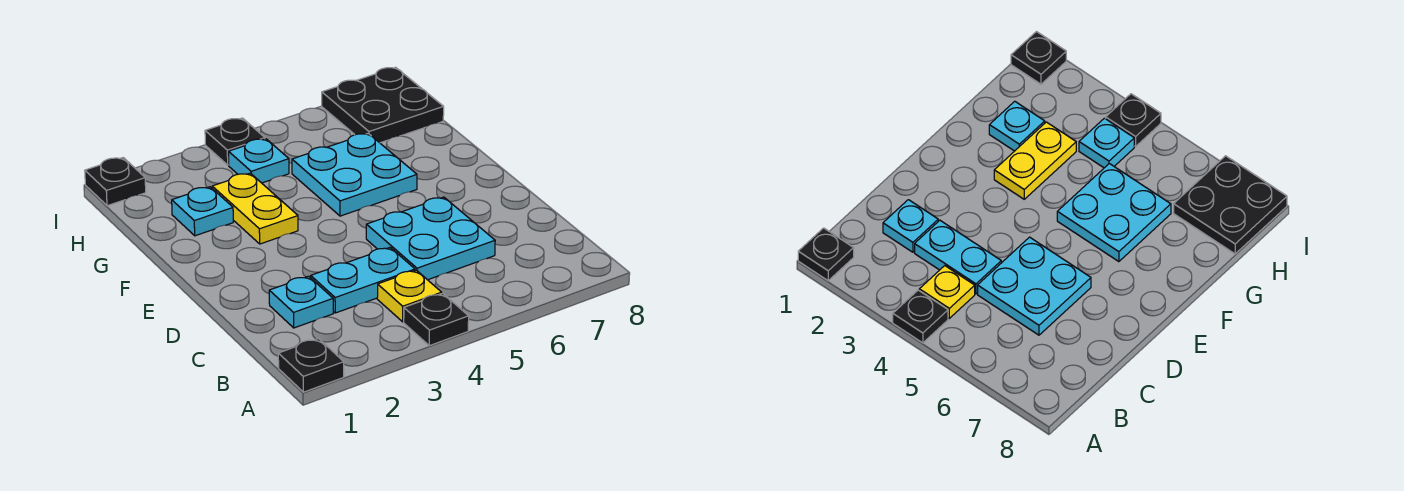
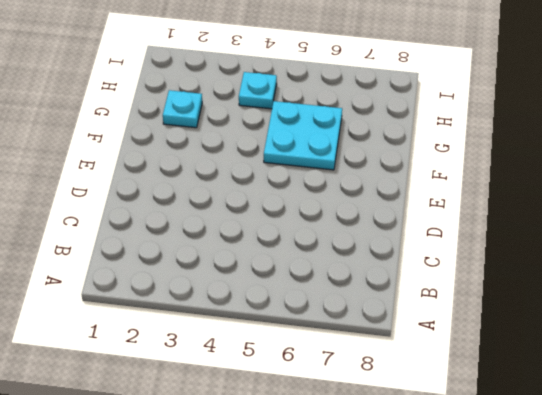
none -> black plate A1 level 1
none -> black plate A4 level 1
none -> yellow plate B4 level 1

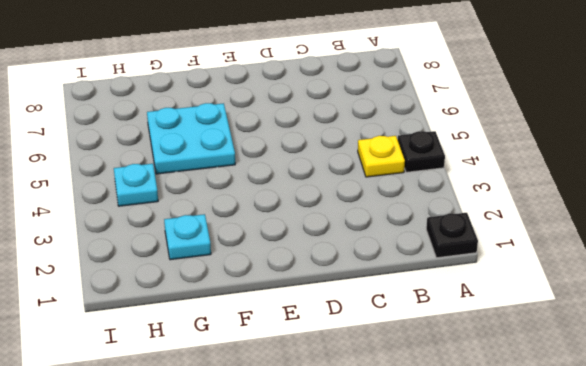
none -> cyan plate C2 level 1
none -> cyan plate C3:C4 level 1
none -> cyan plate C5:D6 level 1

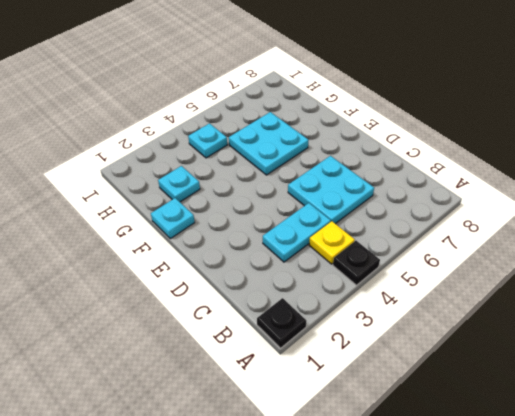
cyan plate F1 level 1 -> cyan plate C2 level 1
none -> yellow plate F3:G3 level 1
none -> black plate H7:I8 level 1
none -> black plate I1 level 1

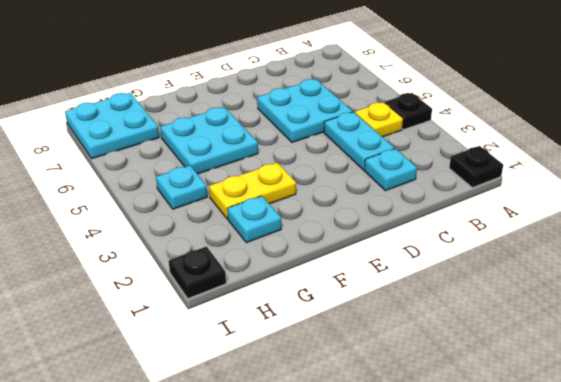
cyan plate H7:I8 level 1 -> black plate H7:I8 level 1
none -> black plate I4 level 1

